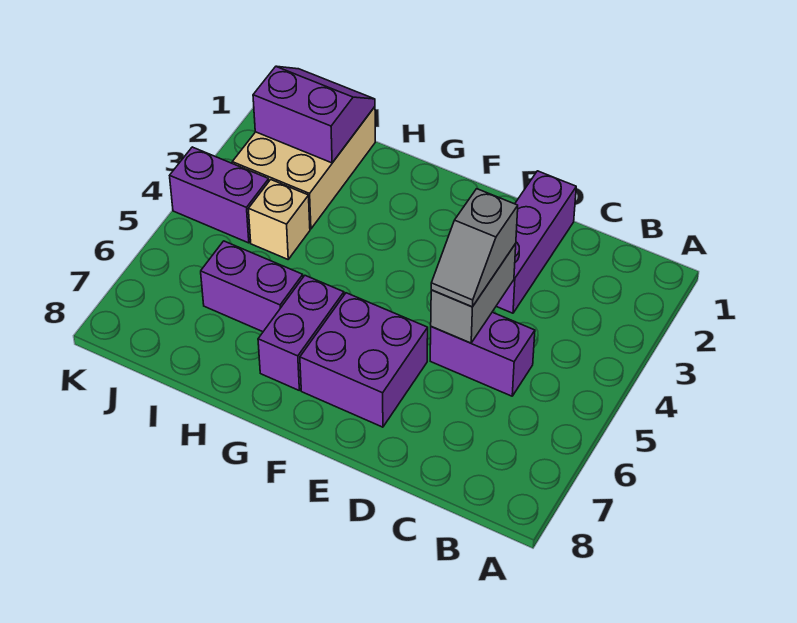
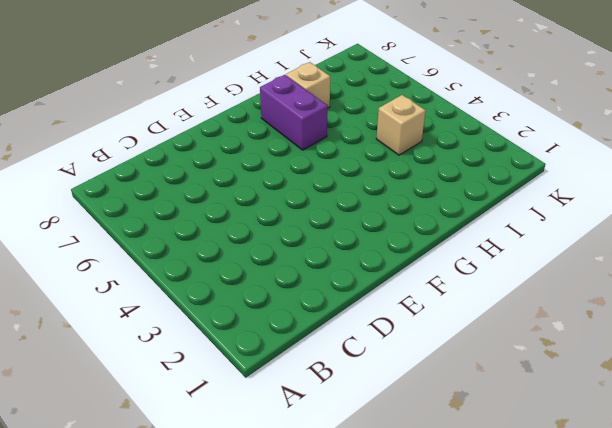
tan brick H7 level 1 -> none
none -> purple brick C5:D5 level 1
none -> purple brick D1:D3 level 1

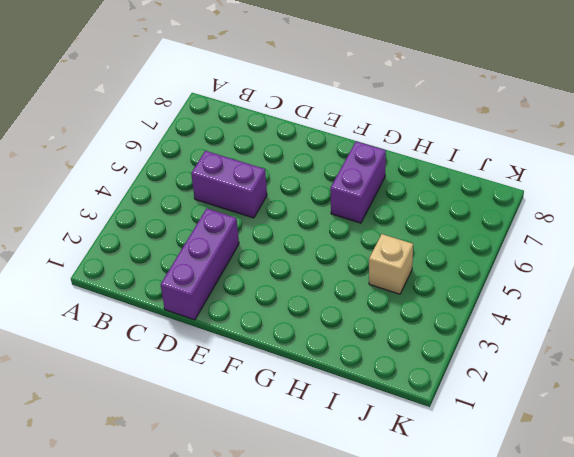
none -> purple brick E6:F7 level 1
none -> purple brick H6:I6 level 1

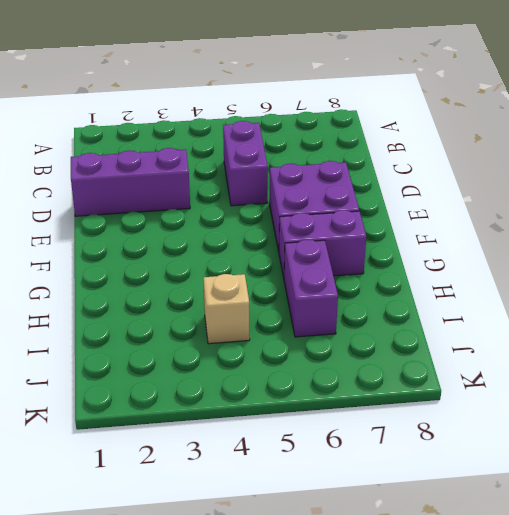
none -> tan brick I1:J3 level 1
none -> purple brick J4:K4 level 1

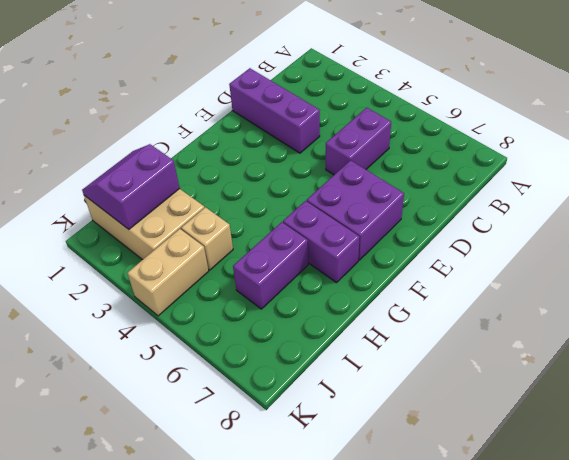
tan brick J4:K4 level 1 -> purple brick J4:K4 level 1
none -> grey brick D4:D5 level 2
none -> grey slope D4:D5 level 3 top 4

